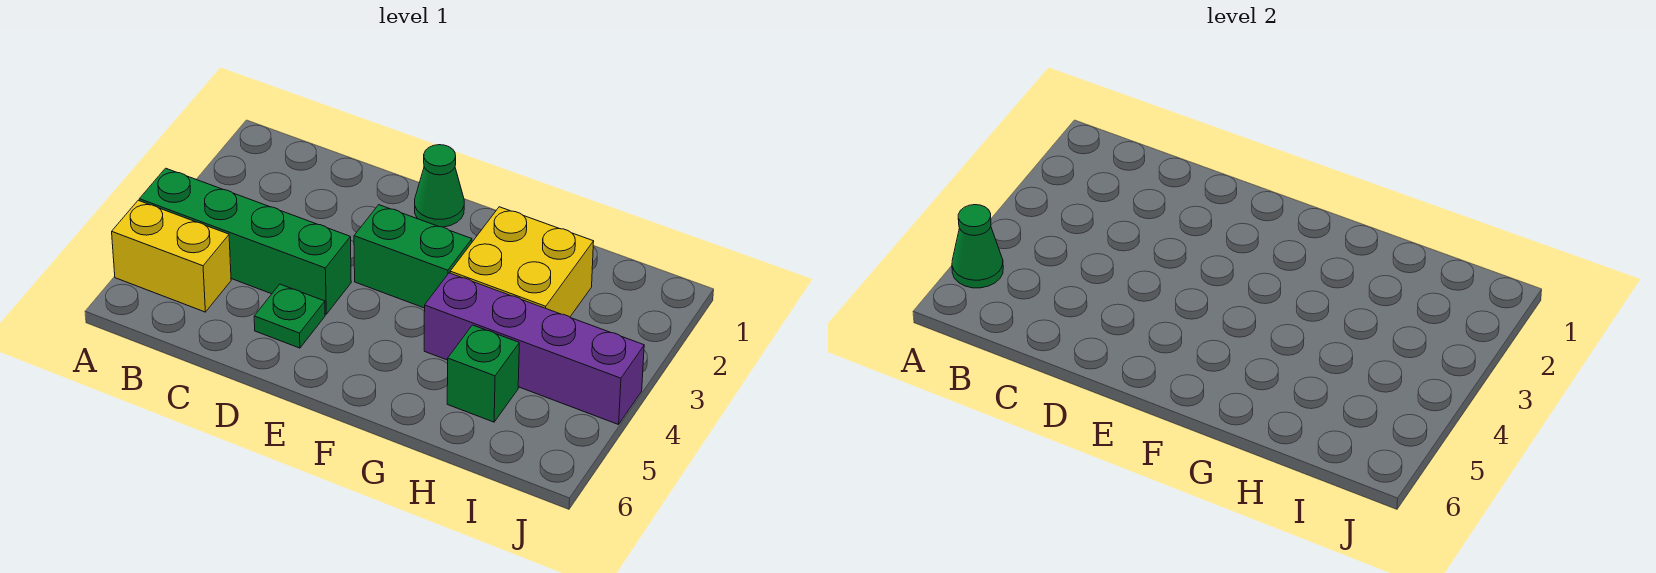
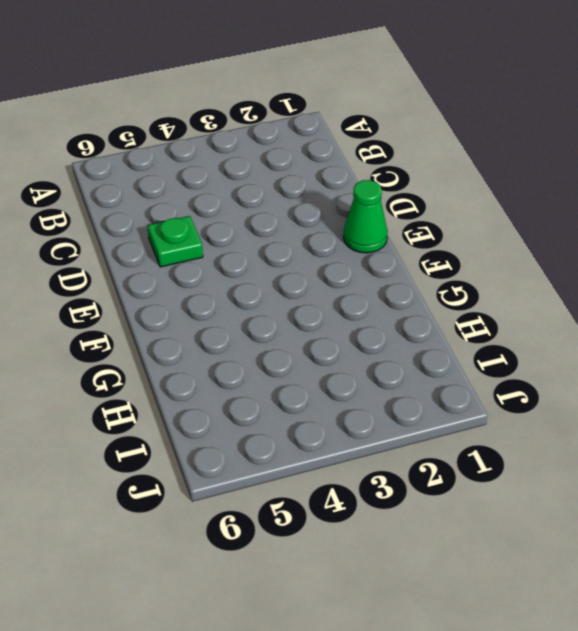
none -> green brick A4:D4 level 1
none -> yellow brick A5:B5 level 1

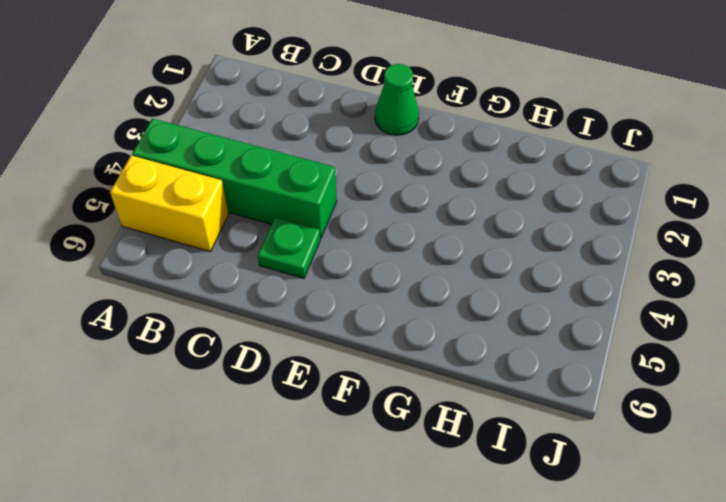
none -> green brick E3:F3 level 1
none -> yellow brick G2:H3 level 1

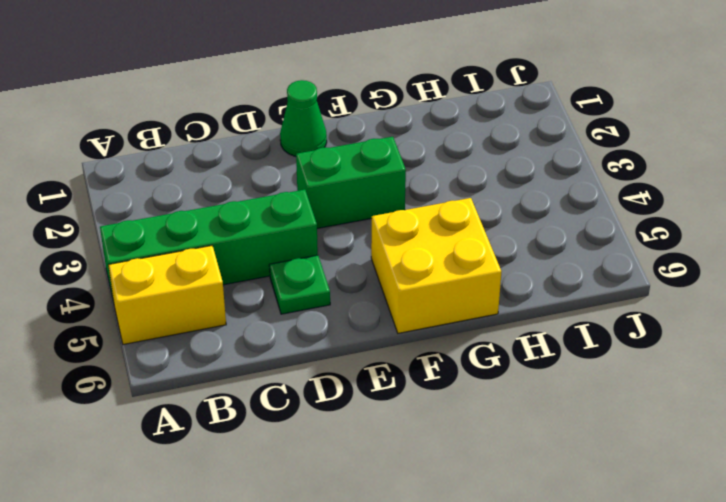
yellow brick F5:G6 level 1 -> yellow brick G2:H3 level 1
none -> purple brick G4:J4 level 1
none -> green brick H5 level 1

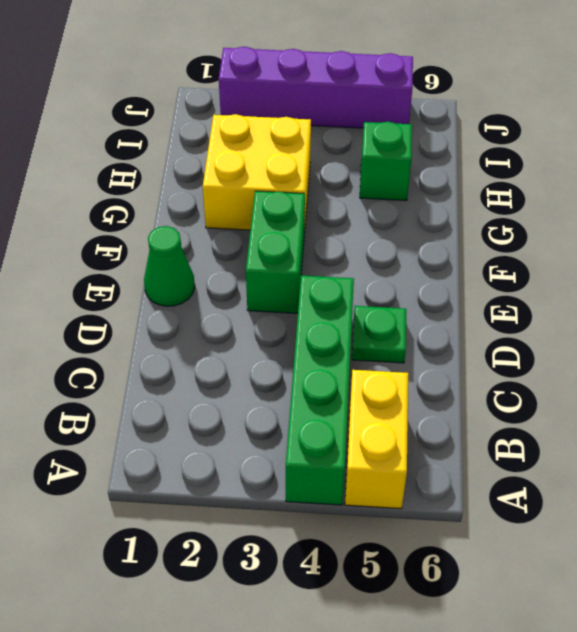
purple brick J2:J5 level 1 -> purple brick G4:J4 level 1
none -> green cone A5 level 2

